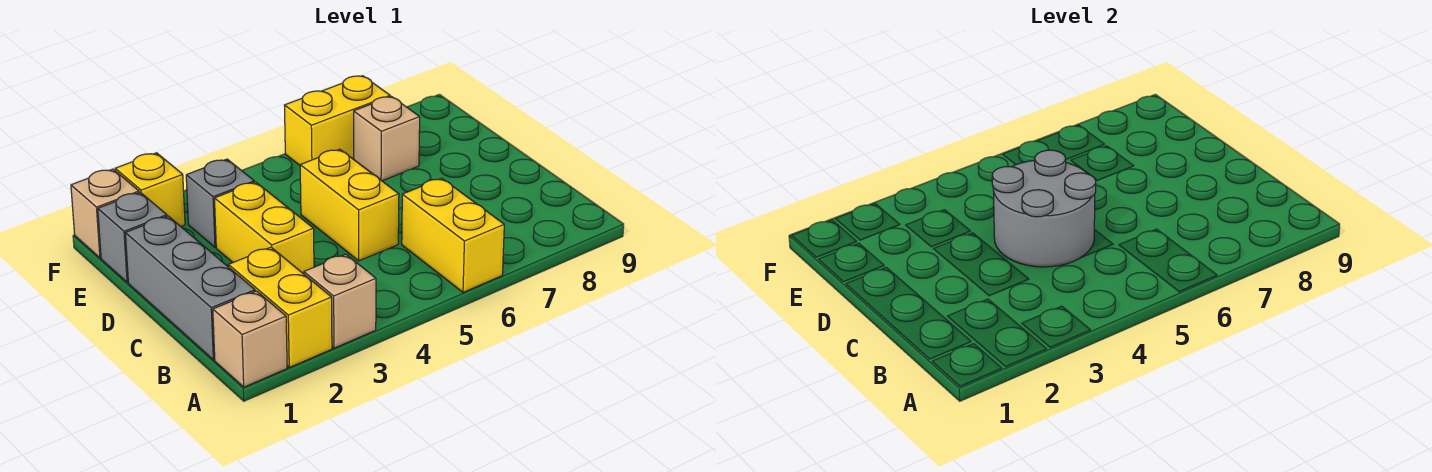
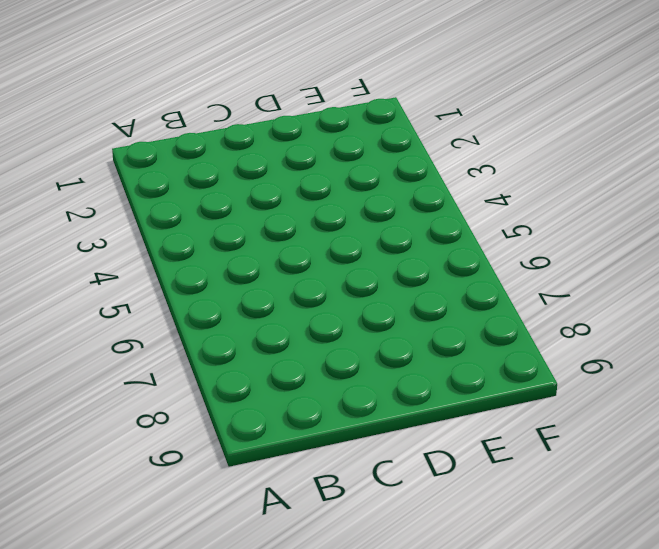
none -> tan brick A1 level 1
none -> yellow brick A2:B2 level 1
none -> tan brick A3 level 1

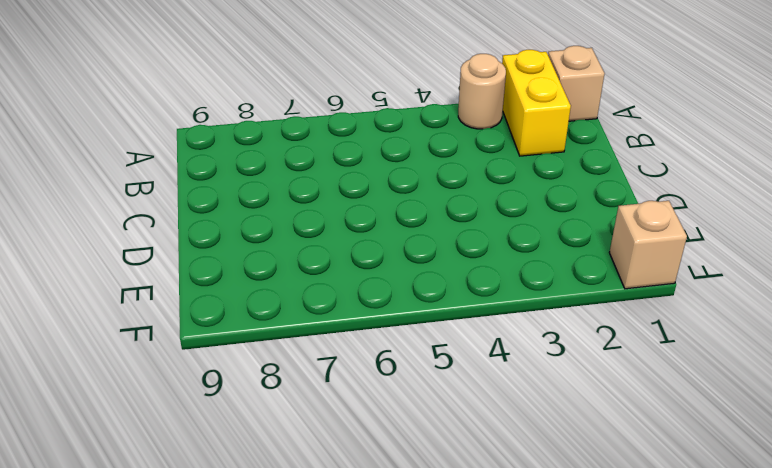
tan round brick A3 level 1 -> tan brick A3 level 1
none -> yellow brick A6:B6 level 1
none -> grey brick B1:D1 level 1
none -> yellow brick C3:D3 level 1

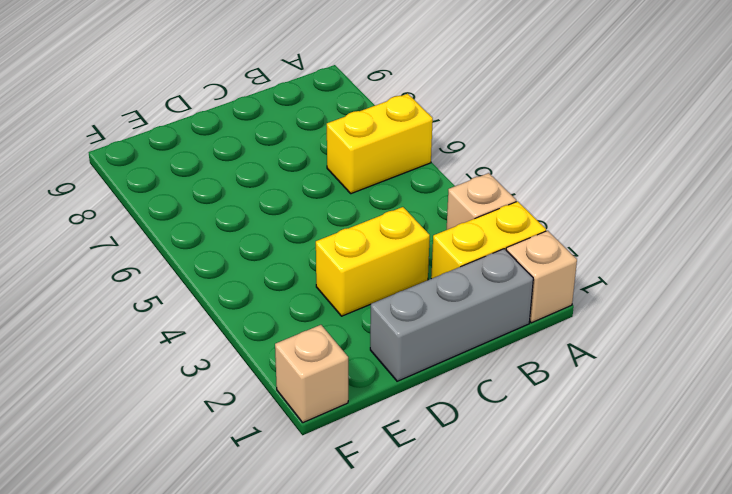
none -> yellow brick C5:D5 level 1
none -> grey brick E1 level 1
none -> grey brick E3 level 1

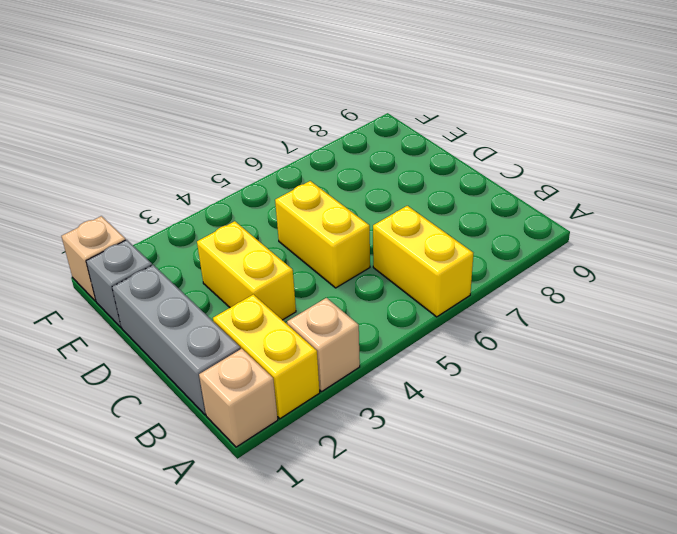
none -> grey brick E3 level 1
none -> tan brick E7 level 1
none -> yellow brick F2 level 1

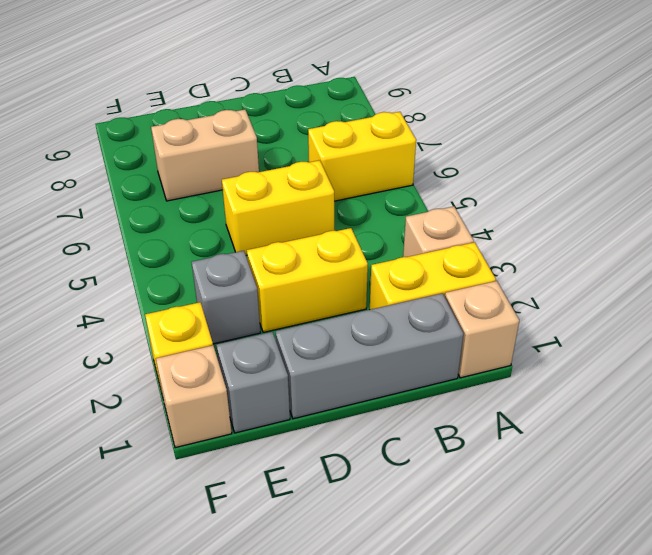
tan brick D7:E7 level 1 -> tan brick E7 level 1
none -> yellow brick F6:F7 level 1
none -> grey round brick C4:D5 level 2

